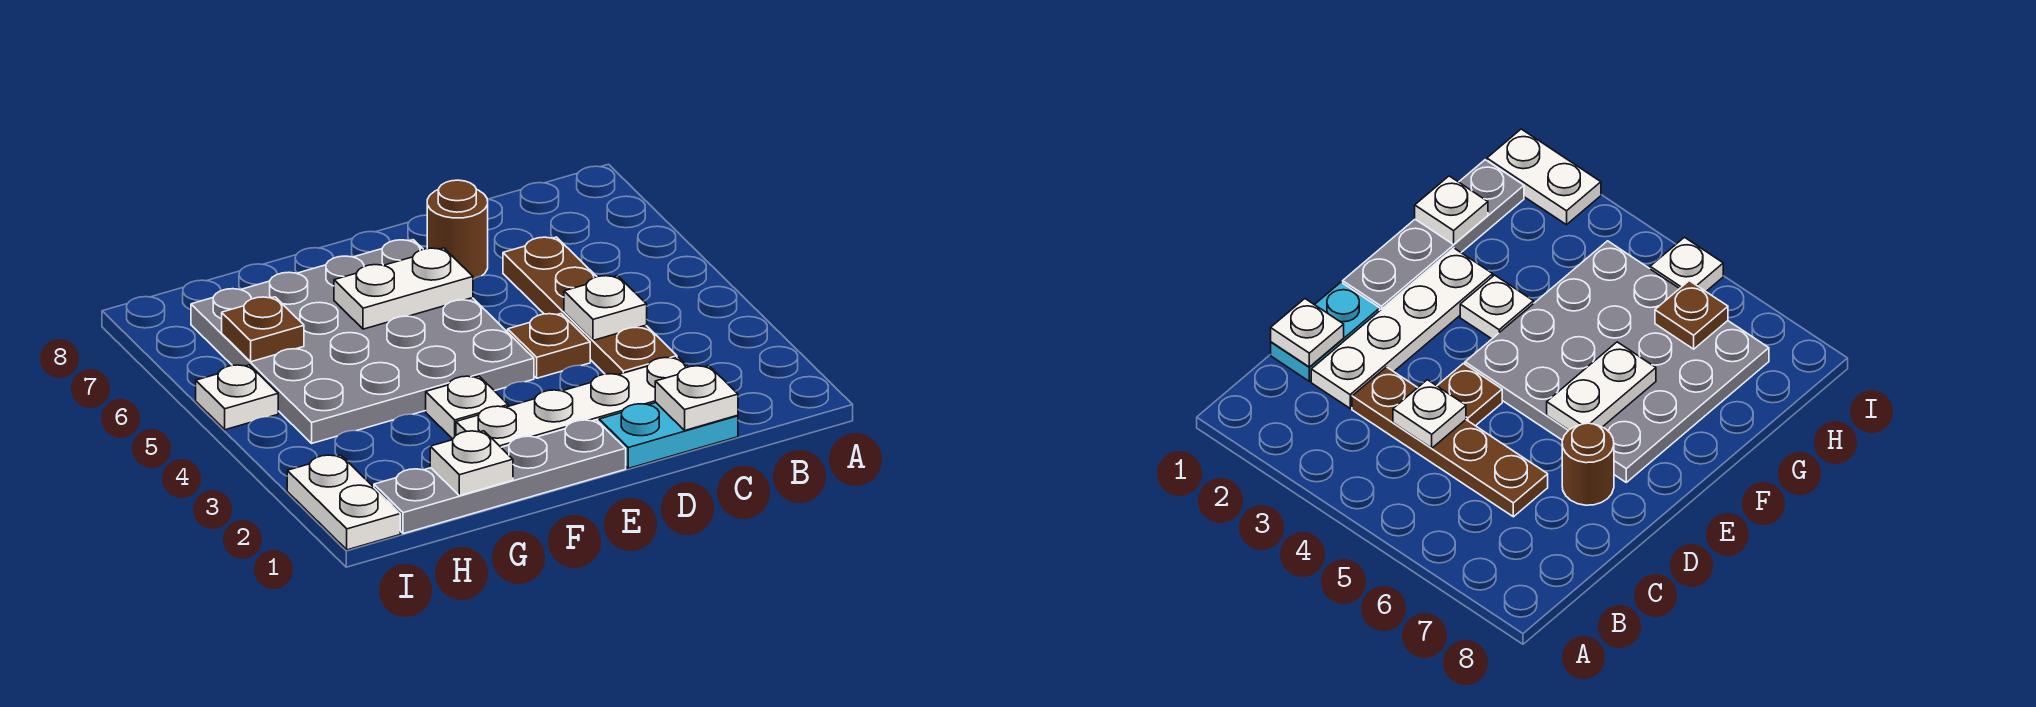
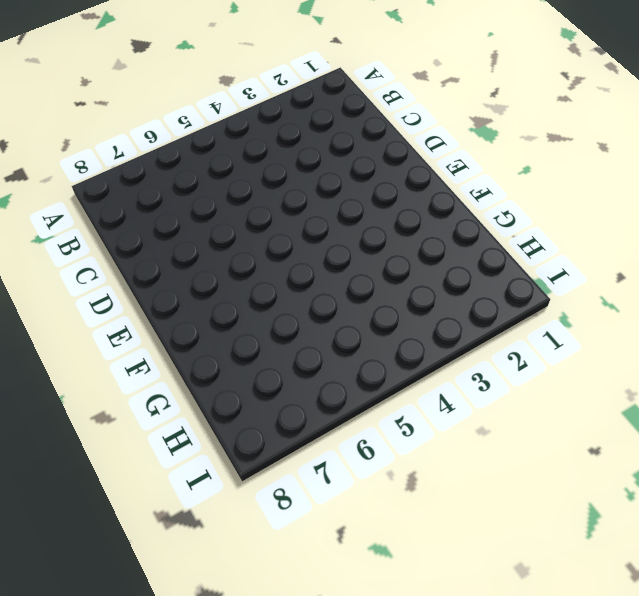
none -> cyan plate C1:D1 level 1
none -> white plate C2:F2 level 1
none -> brown plate C3:C6 level 1

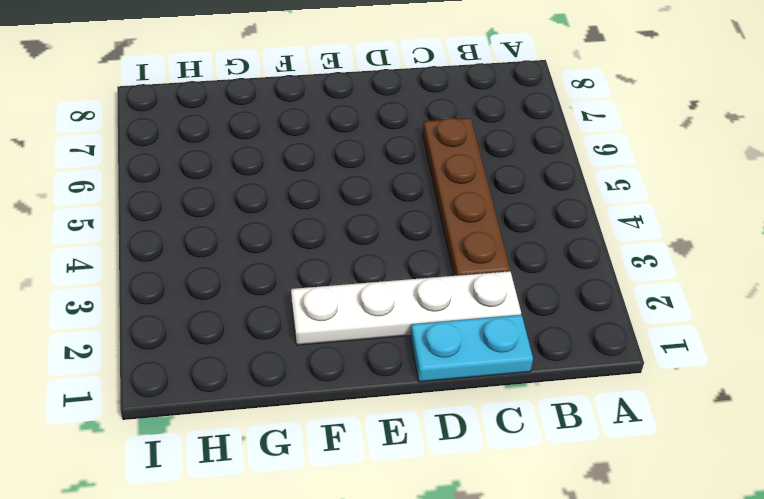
none -> brown plate D4 level 1
none -> brown round brick D7 level 1
none -> grey plate E1:H1 level 1

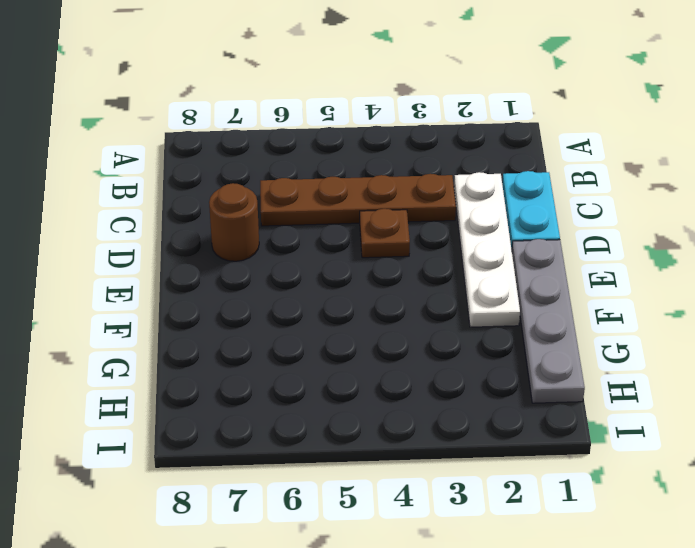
none -> grey plate E4:H7 level 1
none -> white plate F3 level 1
none -> white plate I1:I2 level 1

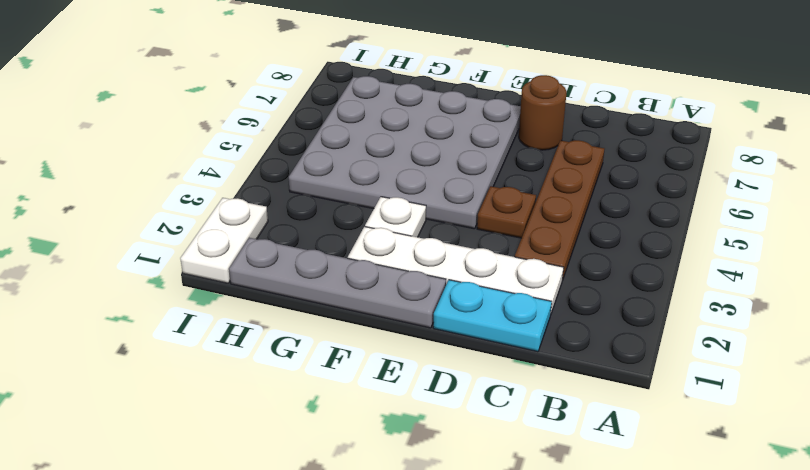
none -> white plate I5 level 1
none -> white plate C1 level 2
none -> white plate C4 level 2

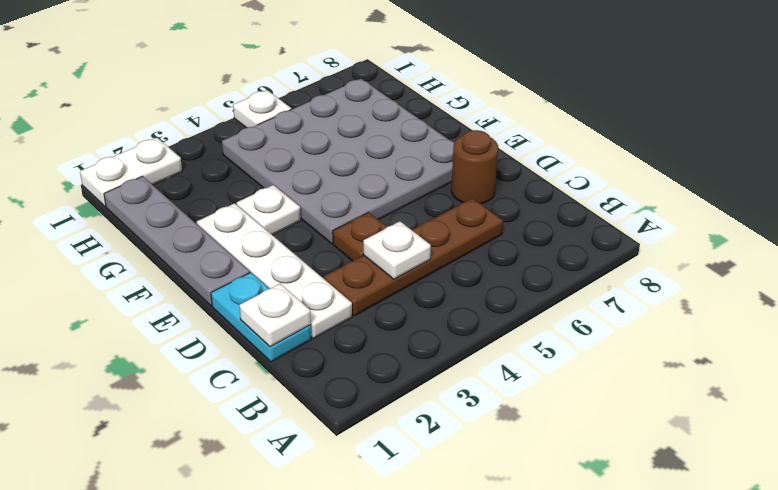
none -> white plate E6:F6 level 2
none -> white plate G1 level 2
none -> brown plate H6 level 2

